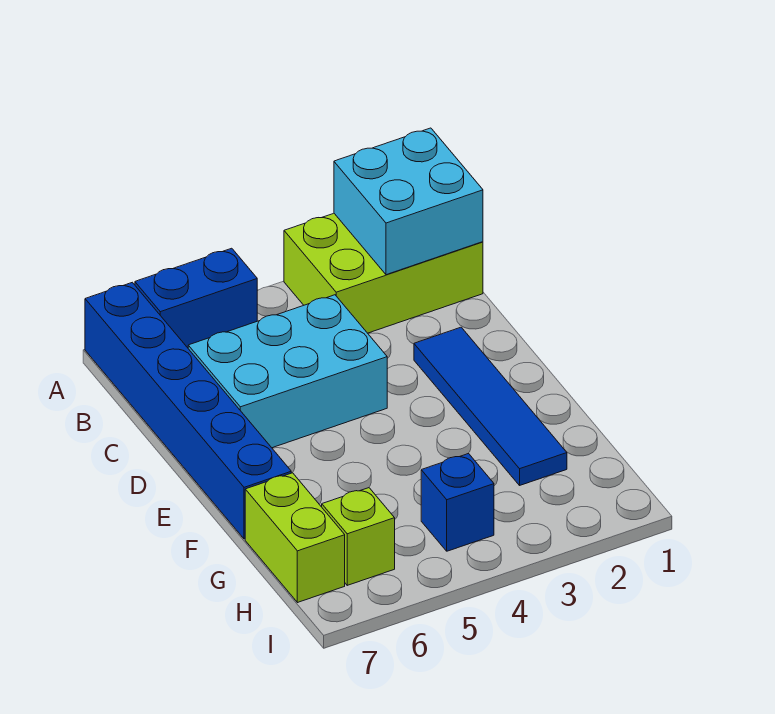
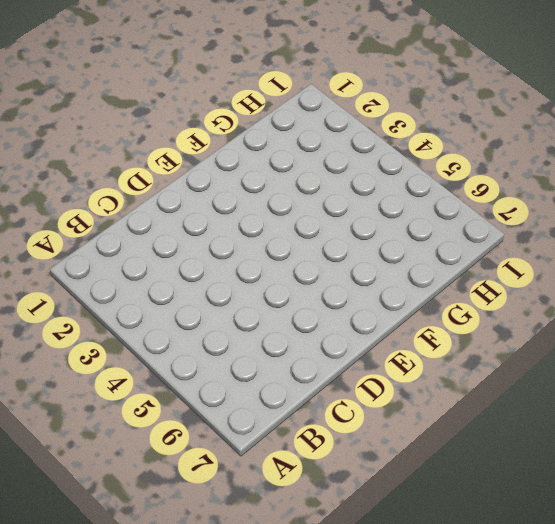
none -> lime brick A1:B3 level 1
none -> blue brick A5:A6 level 1

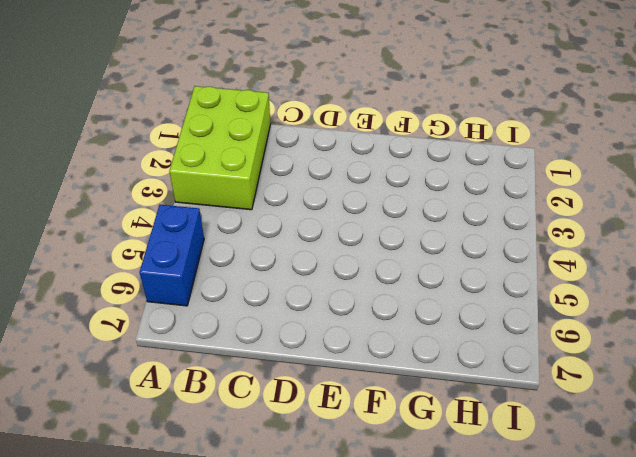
none -> blue brick A7:F7 level 1
none -> cyan brick C4:D6 level 1

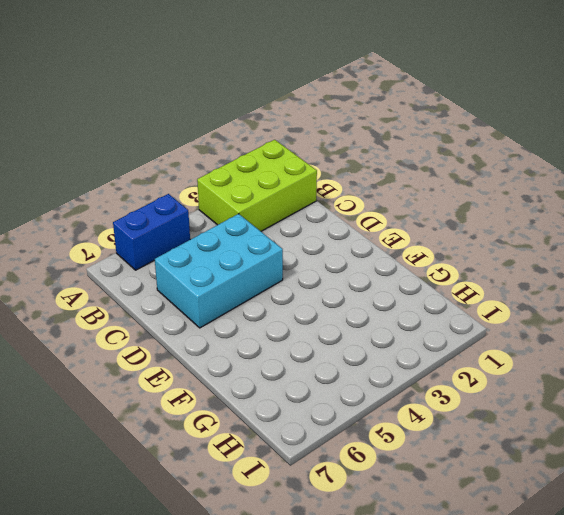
none -> blue brick A7:F7 level 1
none -> blue tile D2:G2 level 1

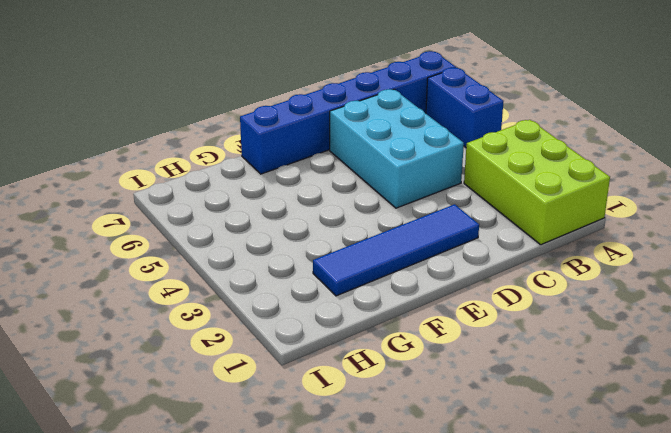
none -> lime brick G7:H7 level 1
none -> blue brick H4 level 1

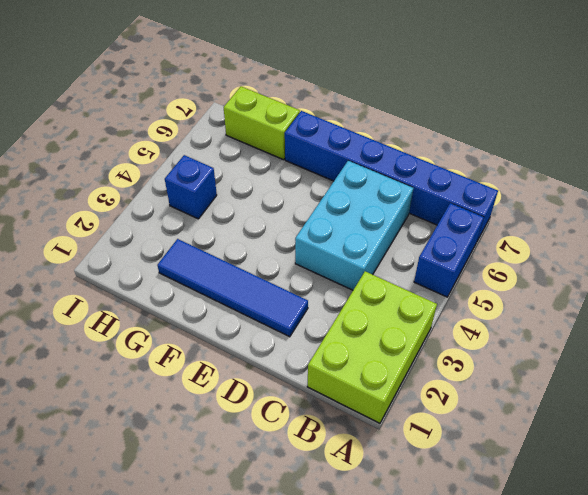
none -> lime brick H6 level 1
none -> cyan brick A1:B2 level 2

